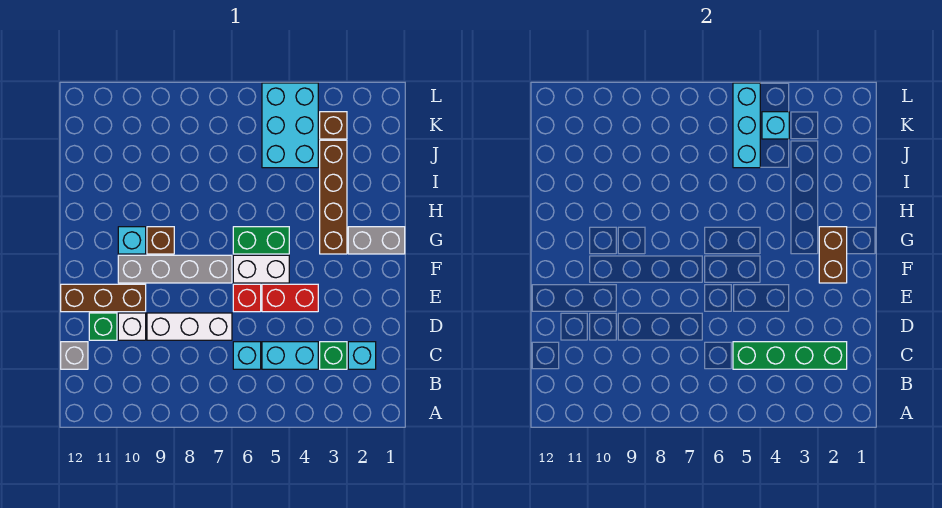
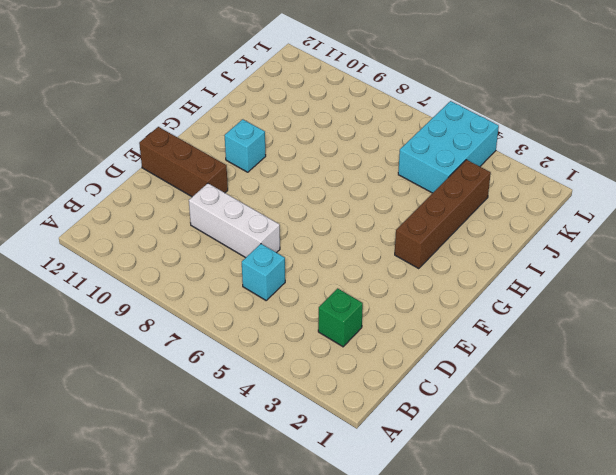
none -> cyan brick C2 level 1
none -> cyan brick C4:C5 level 1
none -> grey brick C12 level 1

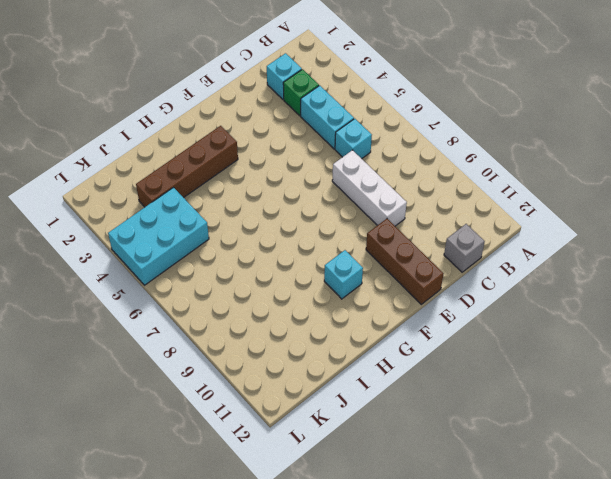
none -> white brick D10 level 1
none -> green brick D11 level 1
none -> red brick E4:E5 level 1

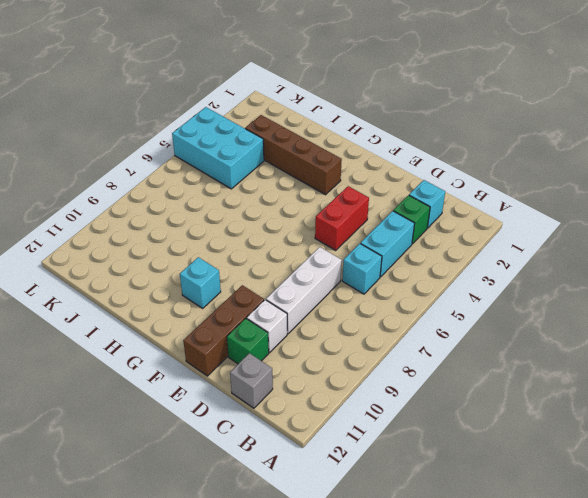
none -> red brick E6 level 1
none -> white brick F5:F6 level 1
none -> grey brick F7:F10 level 1

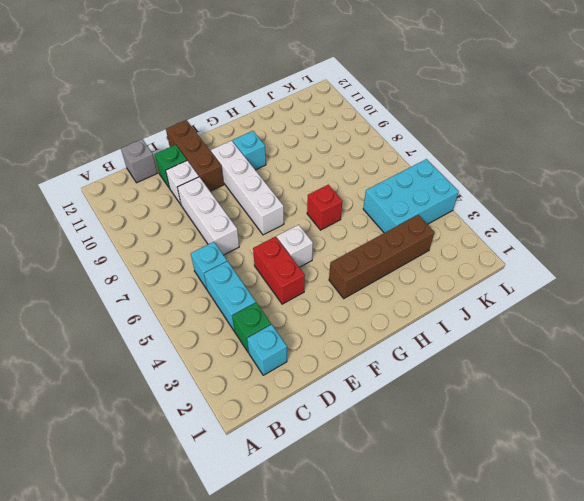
white brick F5 level 1 -> white brick F5:F6 level 1
white brick F7:F10 level 1 -> grey brick F7:F10 level 1
red brick H6 level 1 -> red brick E6 level 1
none -> grey brick G1:G2 level 1
none -> green brick G5:G6 level 1
none -> brown brick G9 level 1

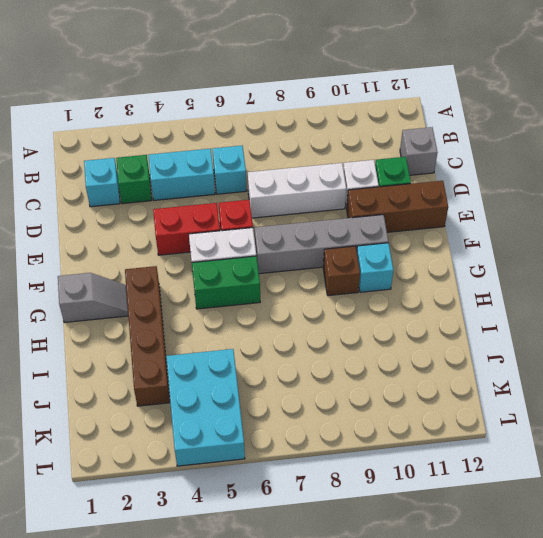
grey slope G1:G2 level 1 top 1 -> grey brick G1:G2 level 1
none -> brown brick K3 level 1
none -> green brick C2:C5 level 2
none -> brown brick F2:G2 level 2

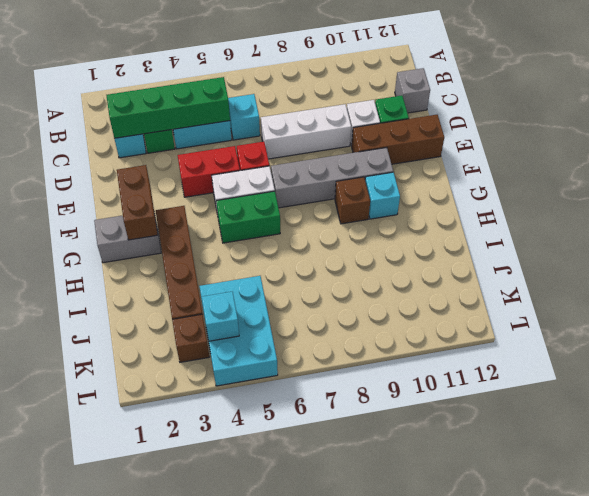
none -> cyan brick J5:L5 level 2

